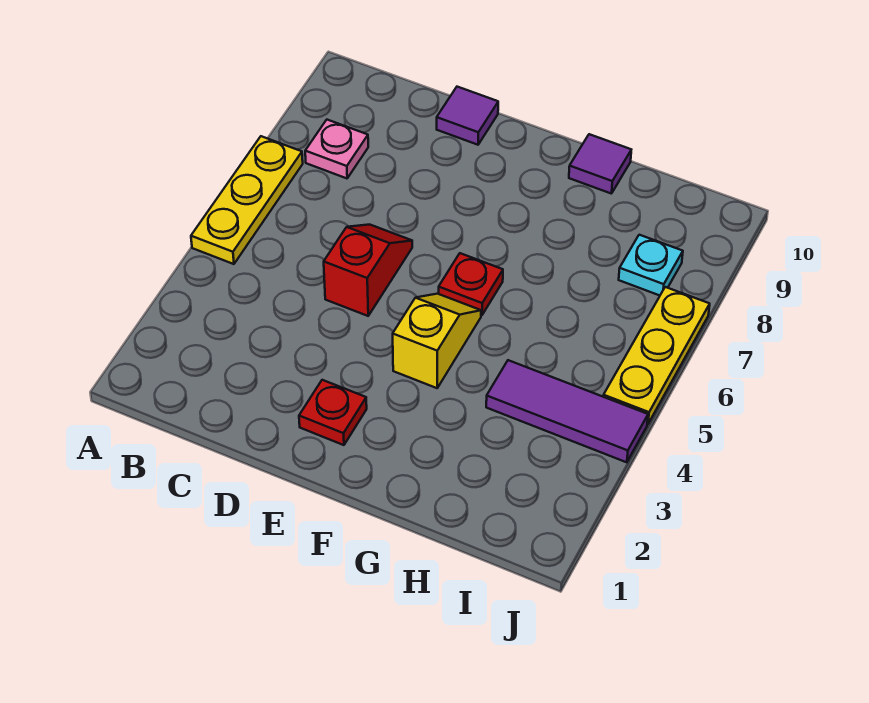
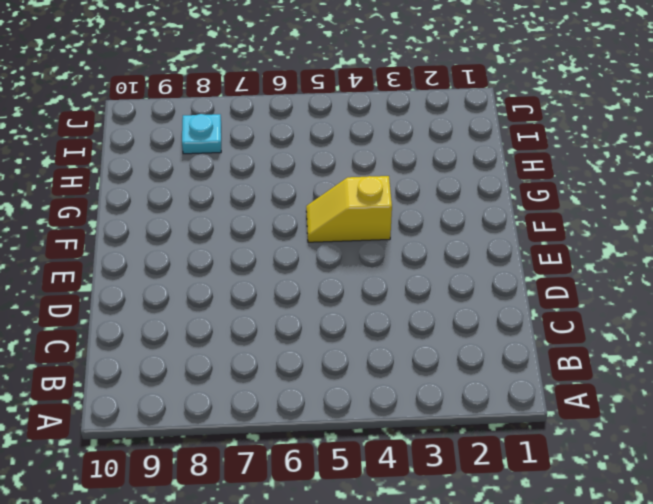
none -> yellow plate A5:A7 level 1
none -> pink plate B8 level 1

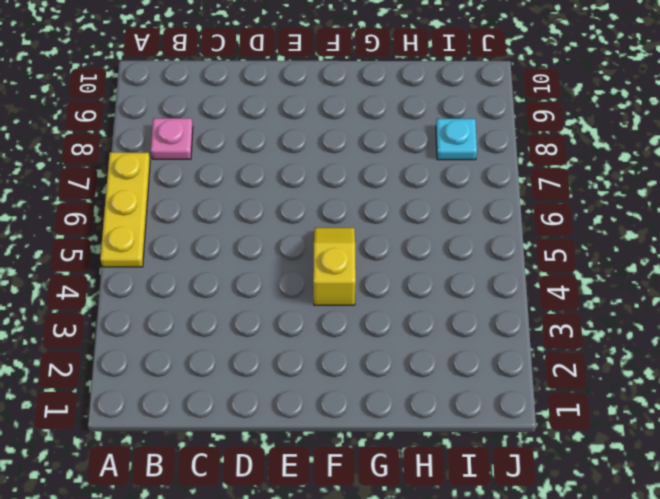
none -> red slope D5:D6 level 1 top 5
none -> purple tile D10 level 1

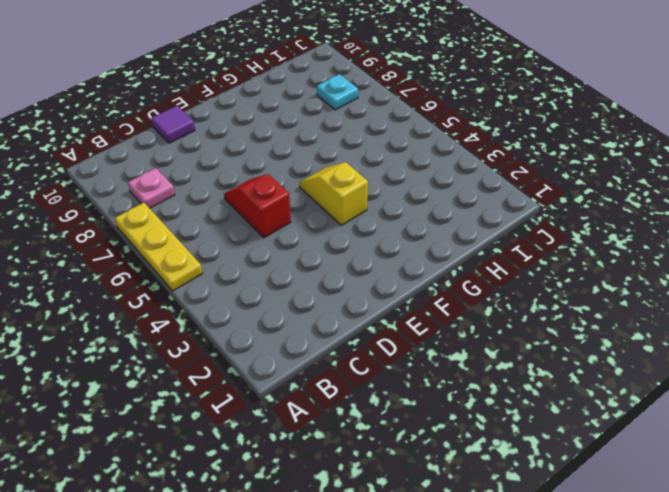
none -> red plate E2 level 1
none -> red plate F6 level 1

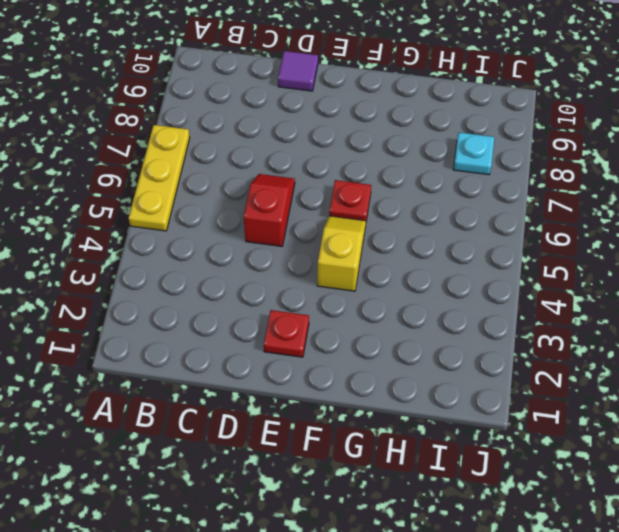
none -> pink plate B8 level 1
none -> purple tile G10 level 1

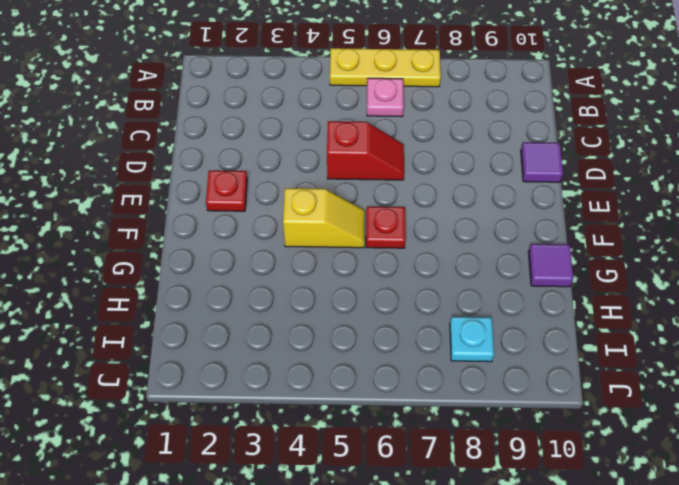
pink plate B6 level 1 -> pink plate B8 level 1
none -> purple tile H4:J4 level 1
none -> yellow plate J5:J7 level 1

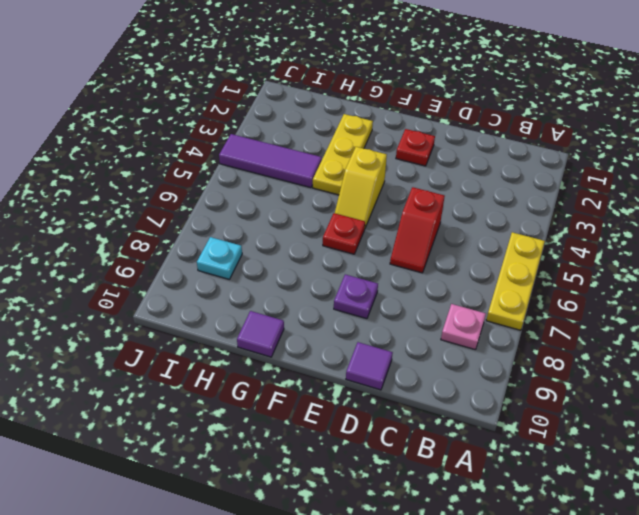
purple plate E8 level 1 -> none
yellow plate G2:G4 level 1 -> yellow plate J5:J7 level 1

